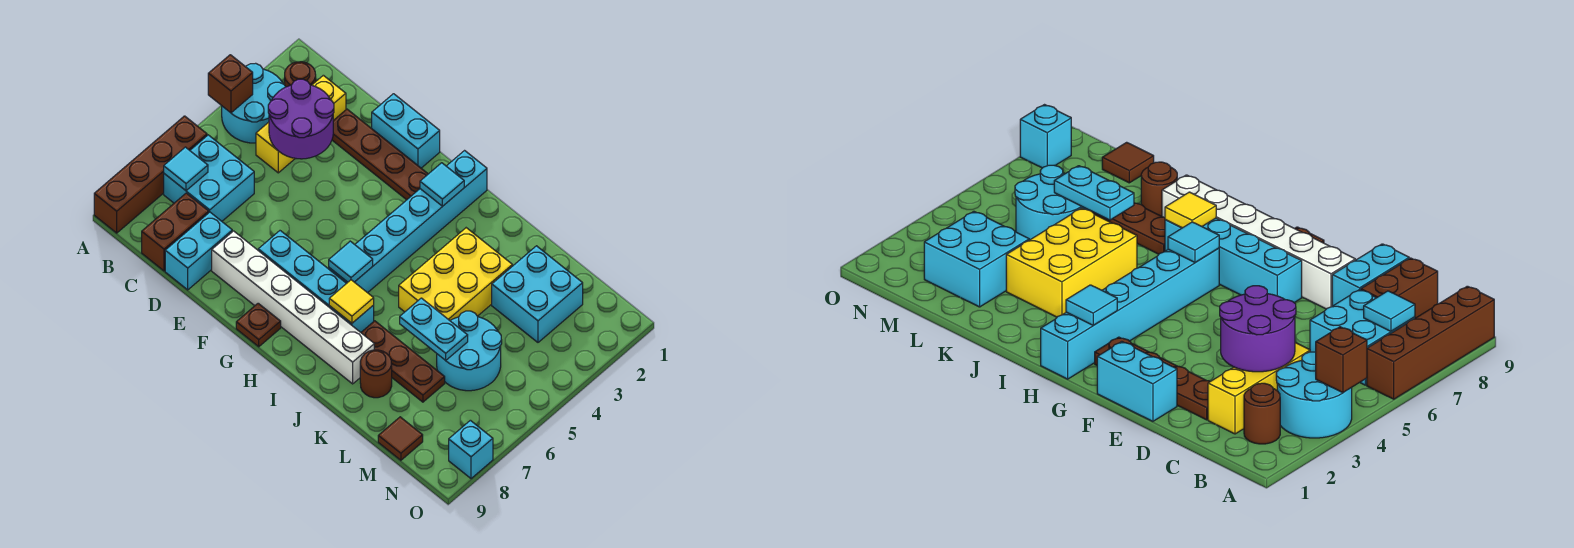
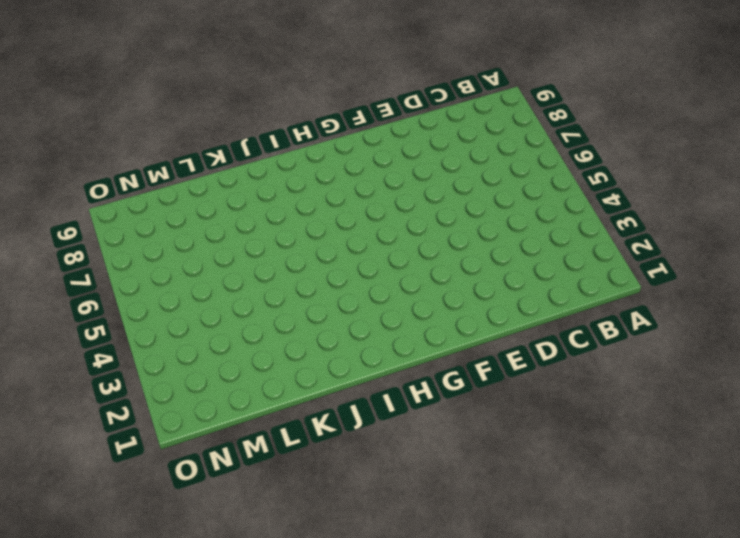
none -> cyan round brick A3:B4 level 1
none -> brown brick A6:A9 level 1
none -> brown round brick B2 level 1

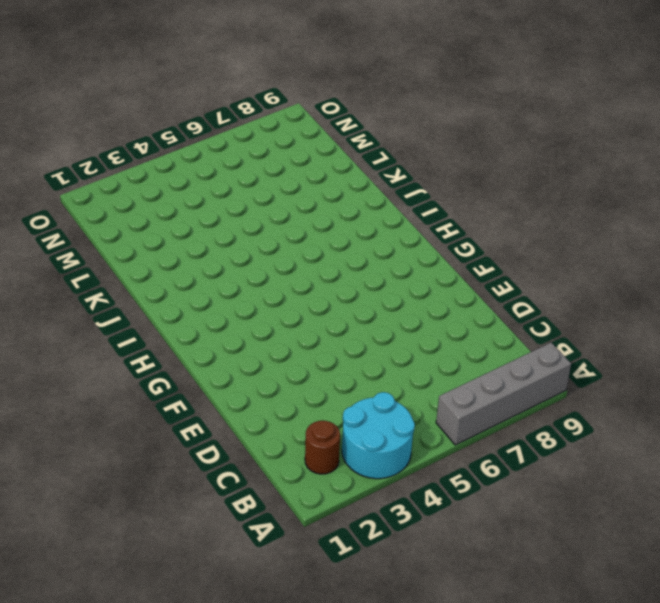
grey brick A6:A9 level 1 -> brown brick A6:A9 level 1
none -> cyan brick B6:C7 level 1
none -> yellow brick C2:C4 level 1
none -> brown brick C8:C9 level 1

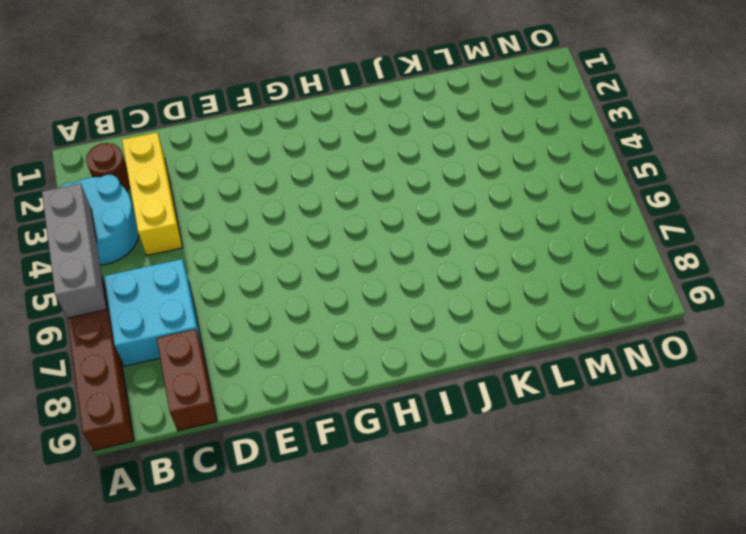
grey brick A4:A6 level 2 -> brown brick A4 level 2
none -> brown plate D2:G2 level 1
none -> cyan brick D8:D9 level 1
none -> cyan brick E1:F1 level 1

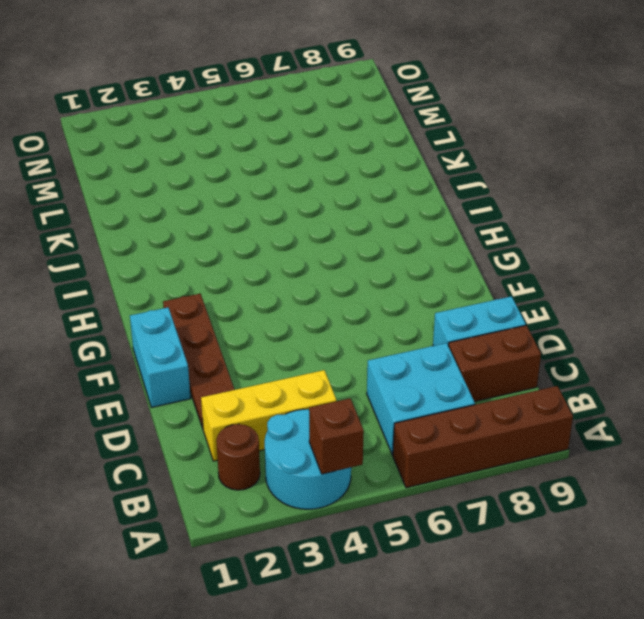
none -> white brick E8:J8 level 1
none -> cyan brick F7:I7 level 1
none -> brown plate G9 level 1

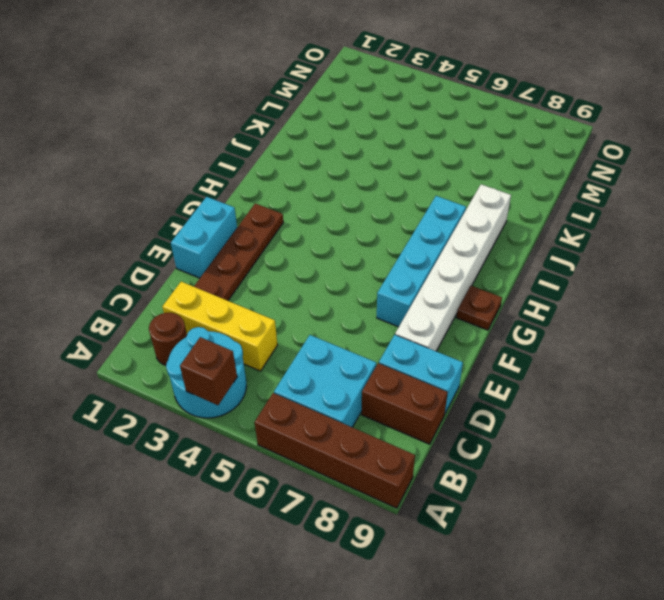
none -> cyan brick H1:H6 level 1
none -> yellow brick J3:K5 level 1
none -> brown plate J7:L7 level 1

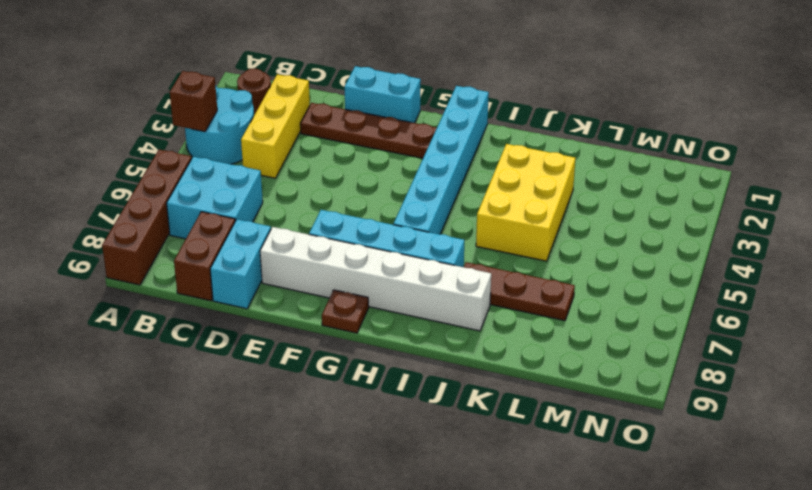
none -> brown round brick K8 level 1
none -> cyan brick L2:M3 level 1
none -> cyan round brick L5:M6 level 1

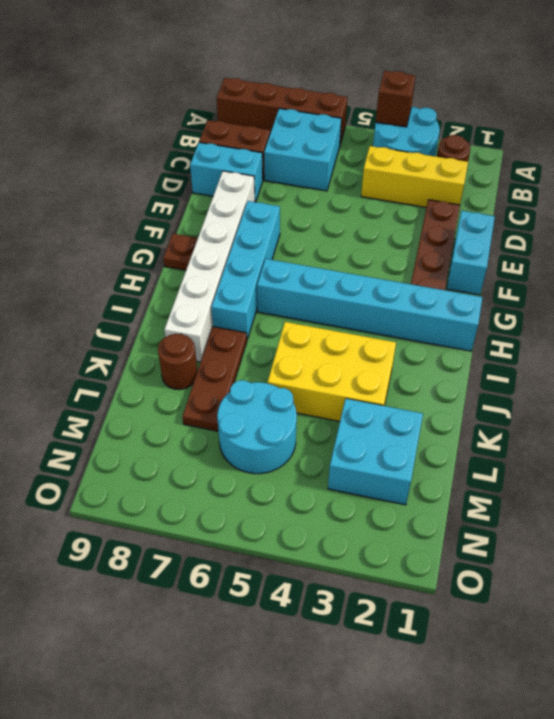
none -> brown tile M9 level 1
none -> cyan brick O8 level 1
none -> cyan tile B7 level 2

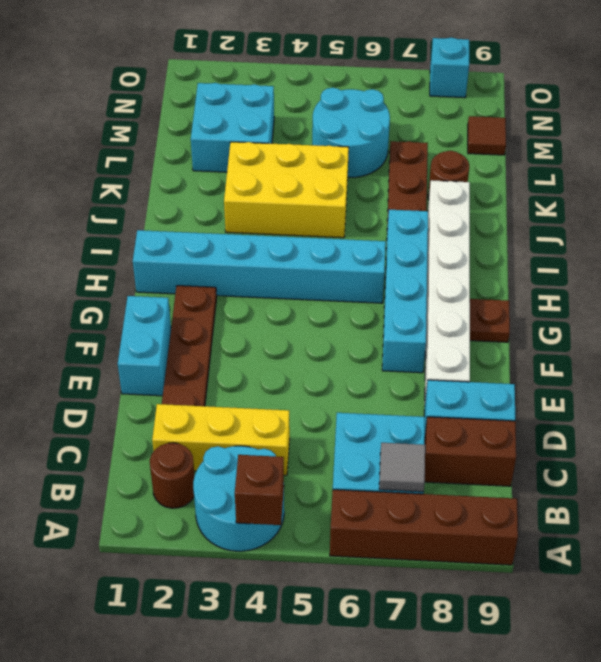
grey tile B7 level 2 -> cyan tile B7 level 2
none -> purple round brick C3:D4 level 2
none -> cyan tile H2 level 2
none -> cyan tile H6 level 2

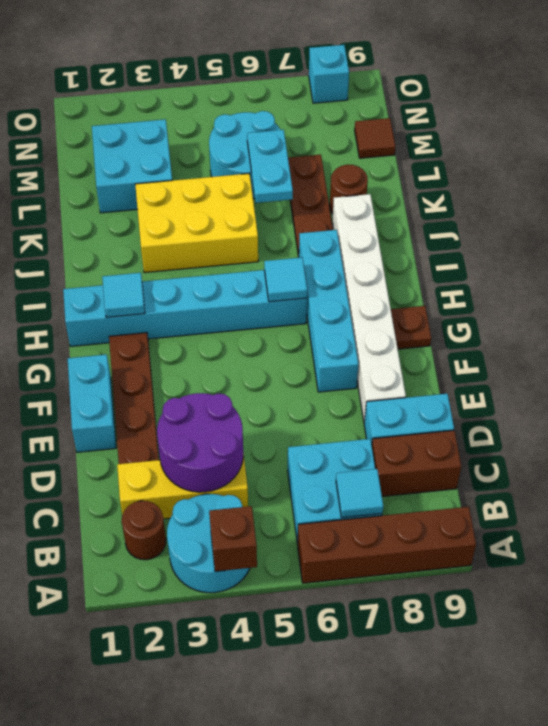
none -> yellow tile I7 level 2

